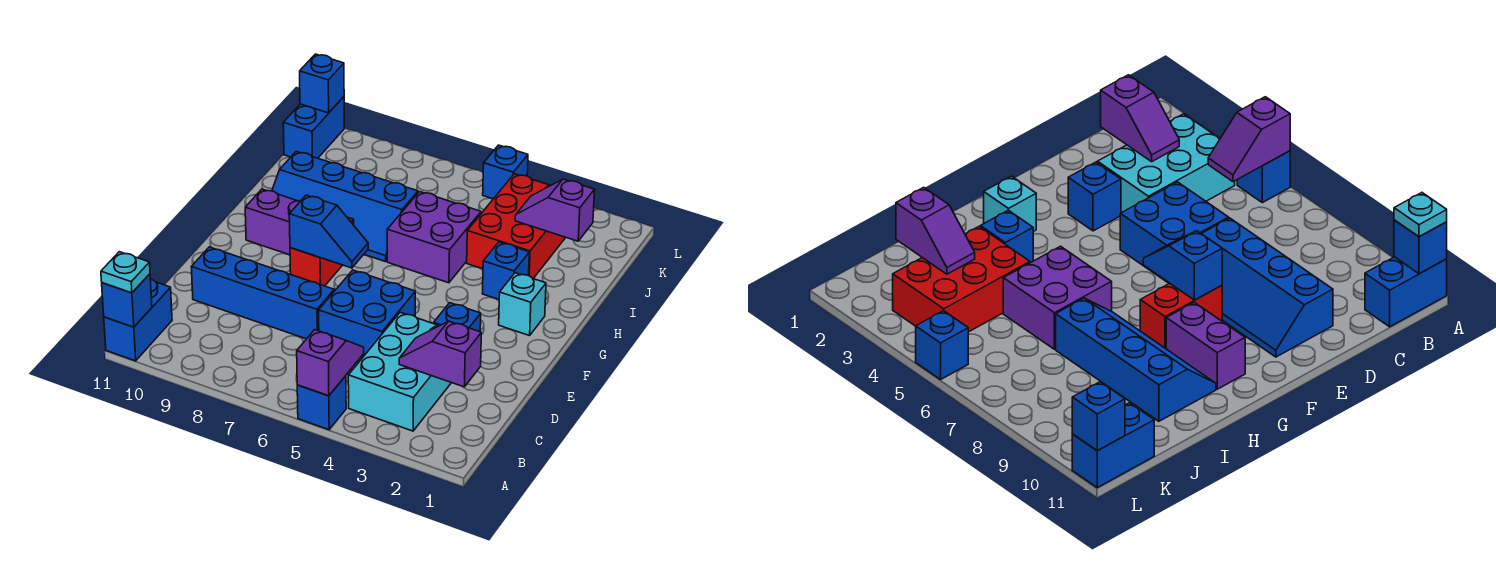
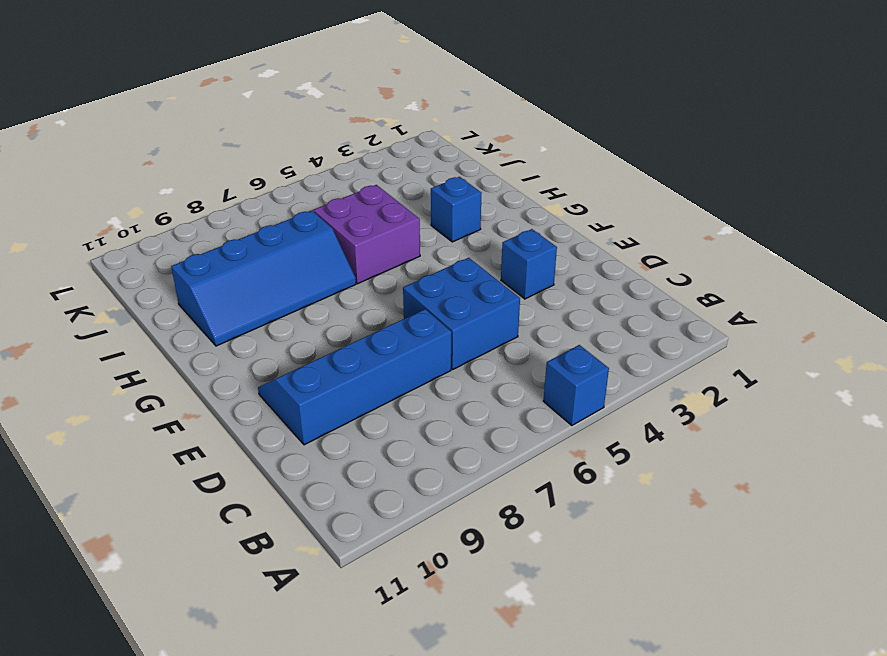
none -> blue brick A11:B11 level 1
none -> cyan brick B3:D4 level 1
none -> red brick F8:G8 level 1

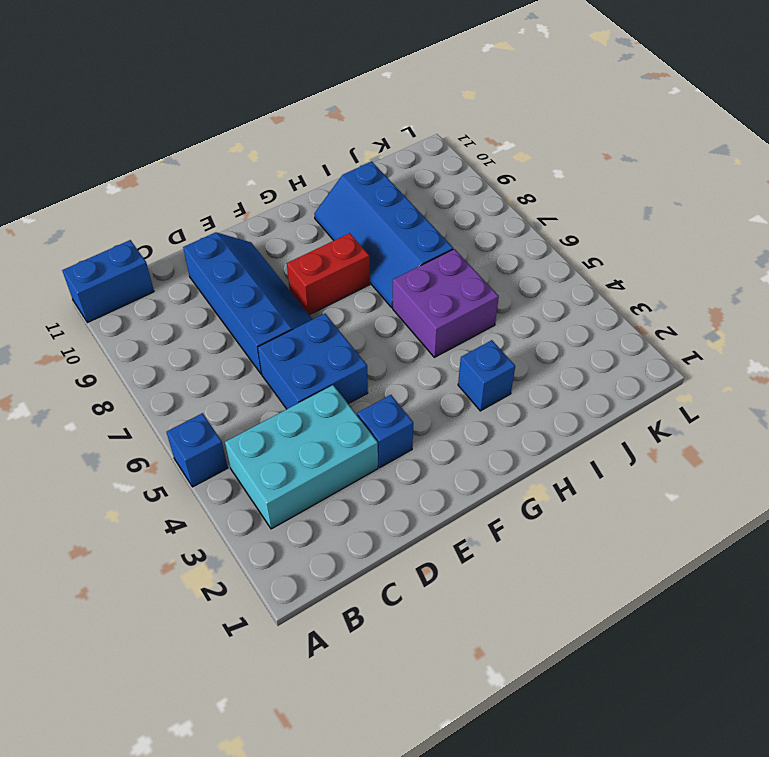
none -> cyan brick G2 level 1
none -> purple brick G9:G10 level 1
none -> red brick I3:K4 level 1

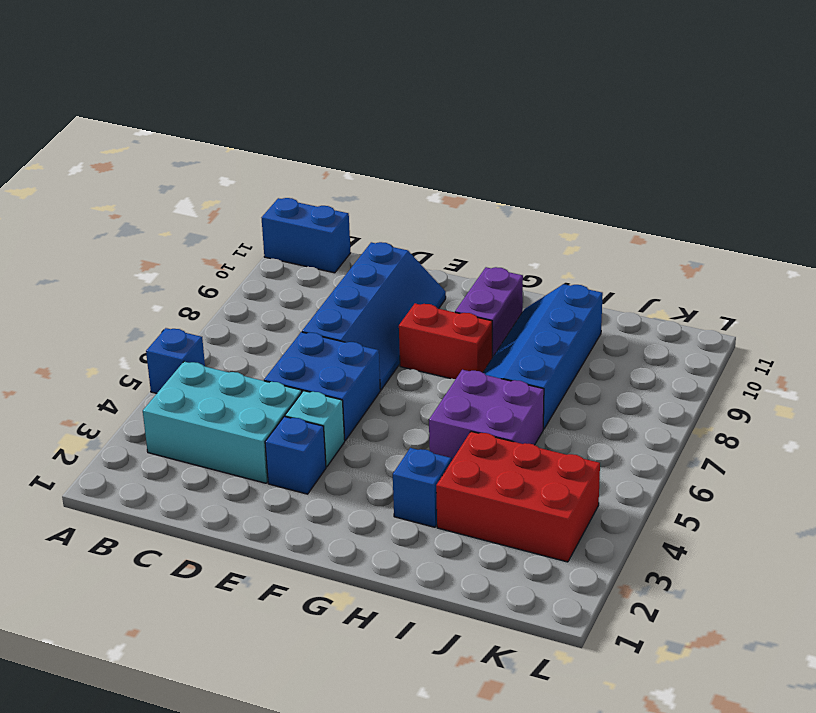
cyan brick E4 level 1 -> cyan brick G2 level 1
none -> blue brick K11:L11 level 1
none -> blue brick L5 level 1
none -> purple slope A5:B5 level 2 top A

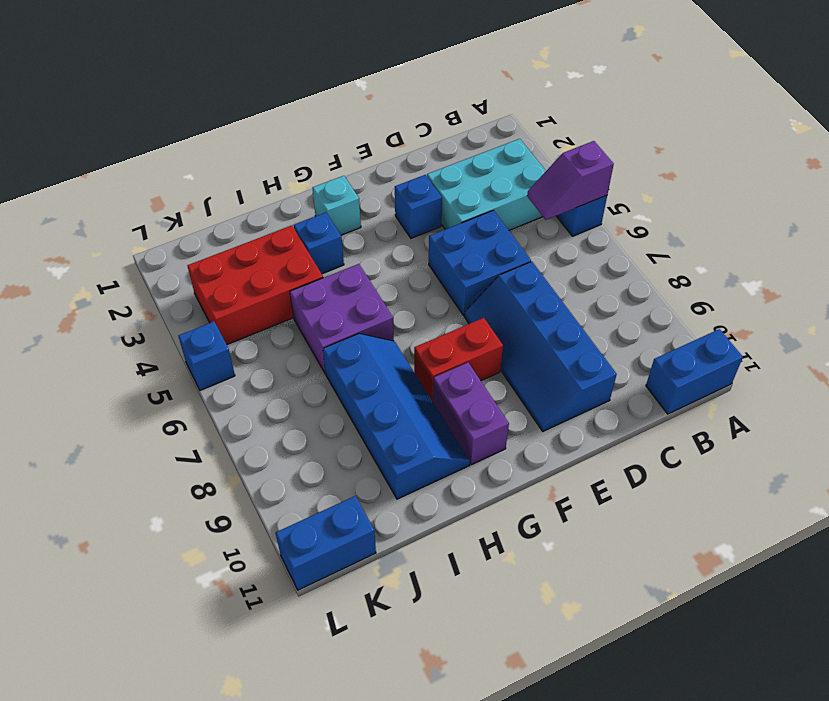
none -> blue brick A11 level 2
none -> purple slope C2:C3 level 2 top 2
none -> blue slope F7:F8 level 2 top 8

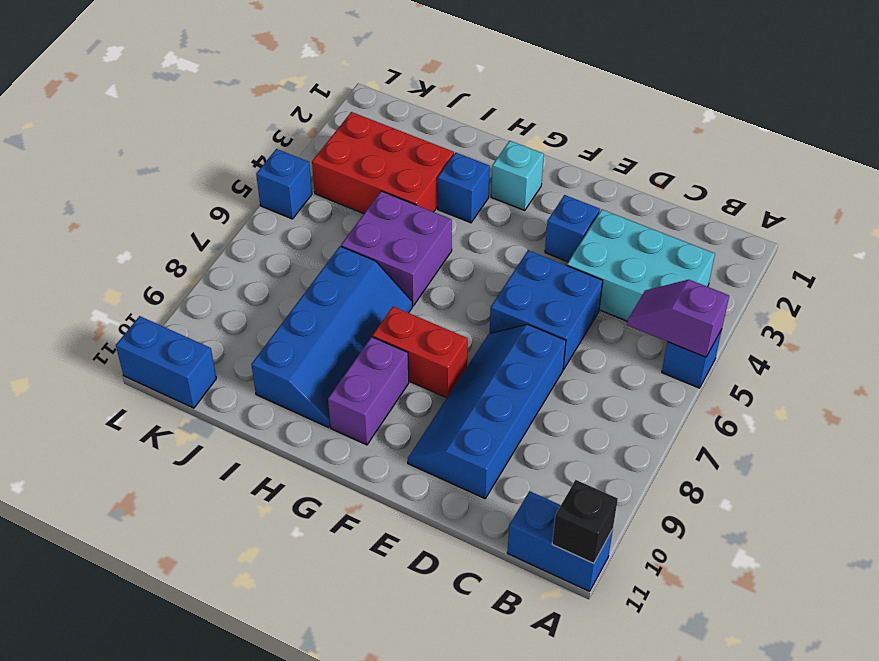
black brick A11 level 2 -> blue brick A11 level 2
none -> purple slope C2:C3 level 2 top 2
none -> blue slope F7:F8 level 2 top 8
none -> purple slope J2:J3 level 2 top 2

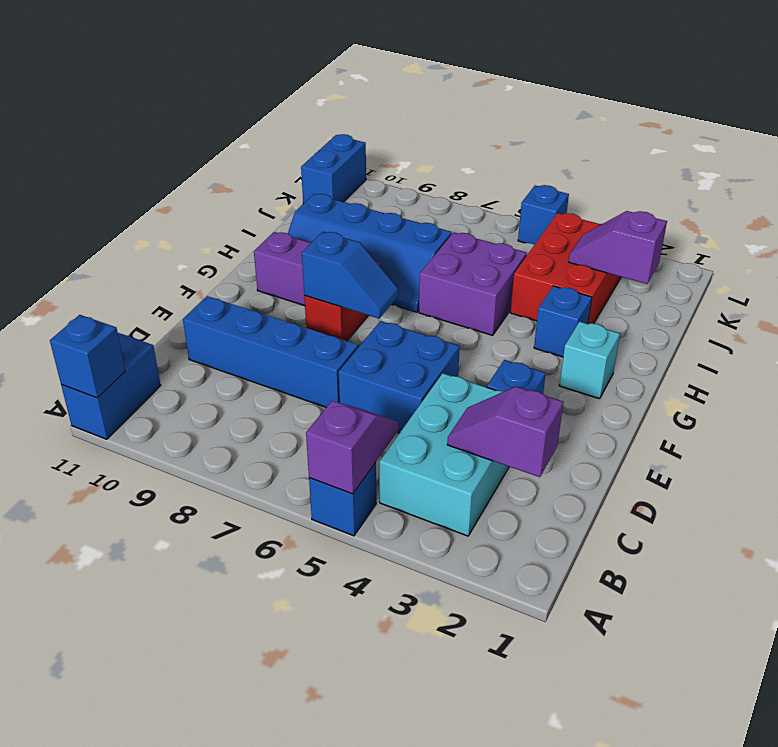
none -> blue brick L11 level 2
none -> cyan plate A11 level 3

